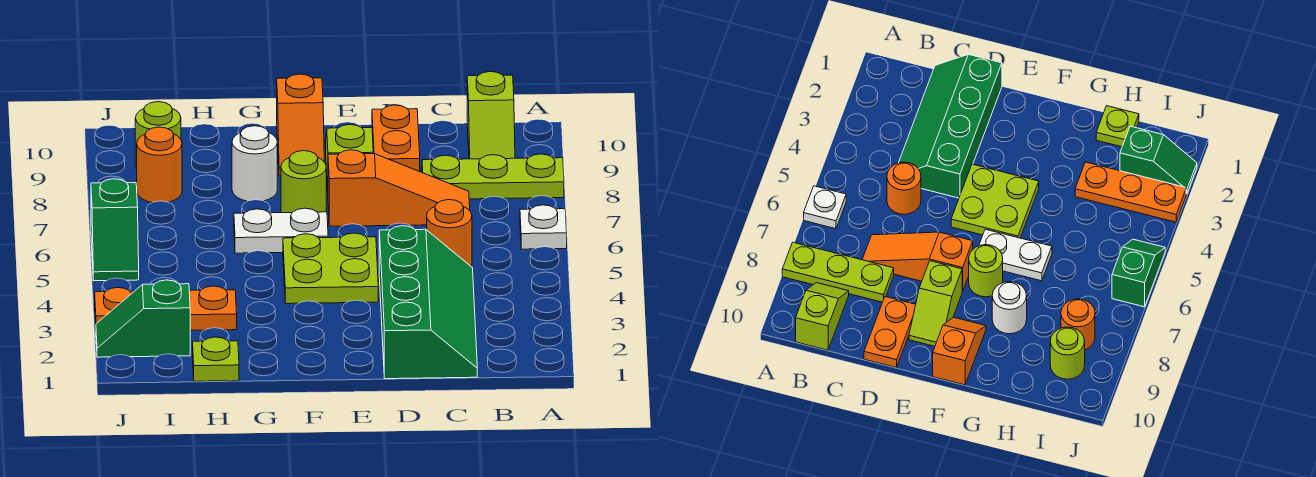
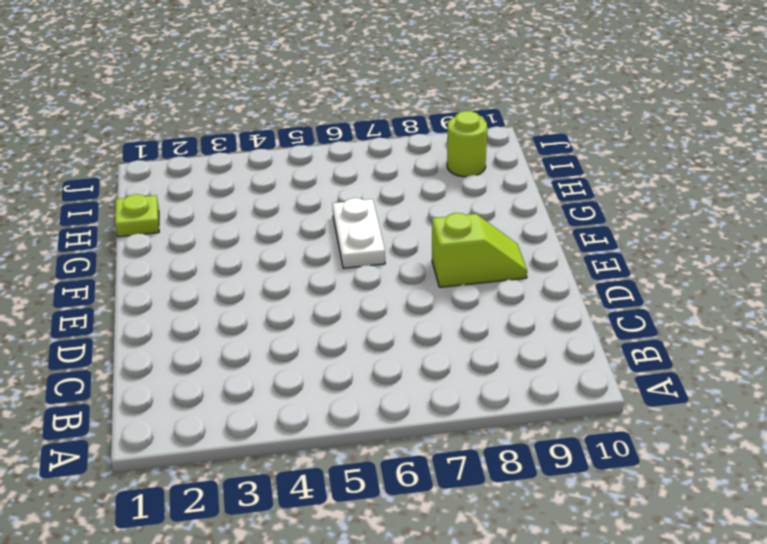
none -> white plate A6 level 1
none -> lime plate A8:C8 level 1
none -> lime slope B9:B10 level 1 top 10

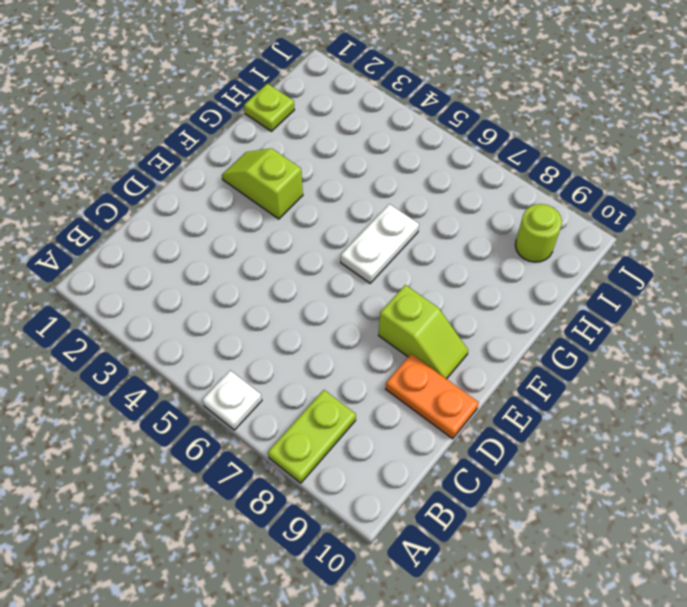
lime plate A8:B8 level 1 -> lime plate A8:C8 level 1
lime slope F2:F3 level 1 top 3 -> lime slope B9:B10 level 1 top 10
none -> green slope C1:D4 level 1 top D
none -> orange round brick C5 level 1
none -> orange slope C7:E7 level 1 top E

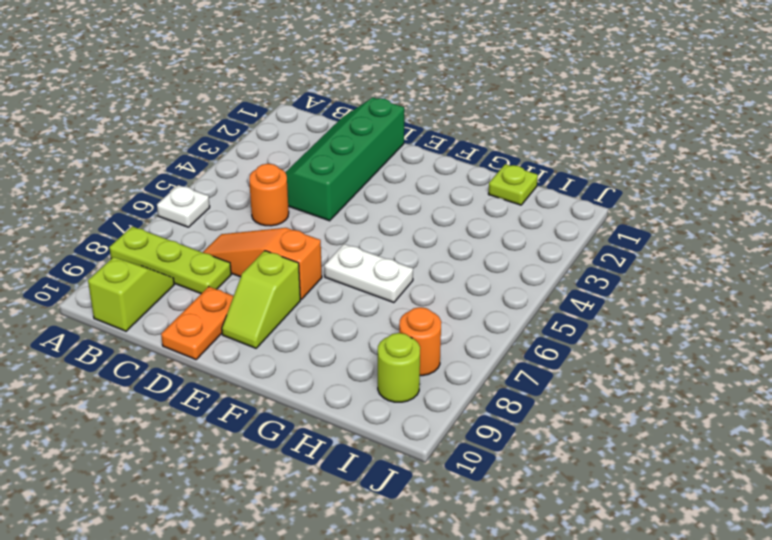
none -> lime plate E4:F5 level 1
none -> lime round brick F7 level 1
none -> orange slope F9:F10 level 1 top 10

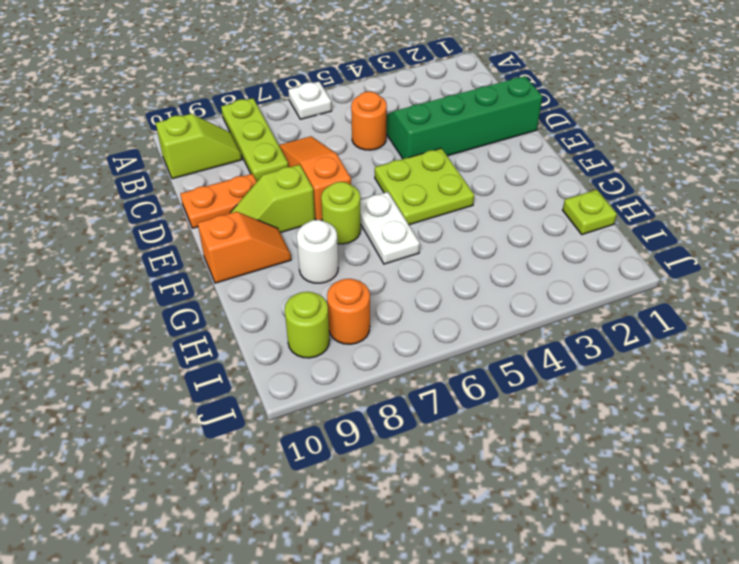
none -> orange plate H3:J3 level 1
none -> green slope I2:J2 level 1 top I
none -> green slope J5:J6 level 1 top 6

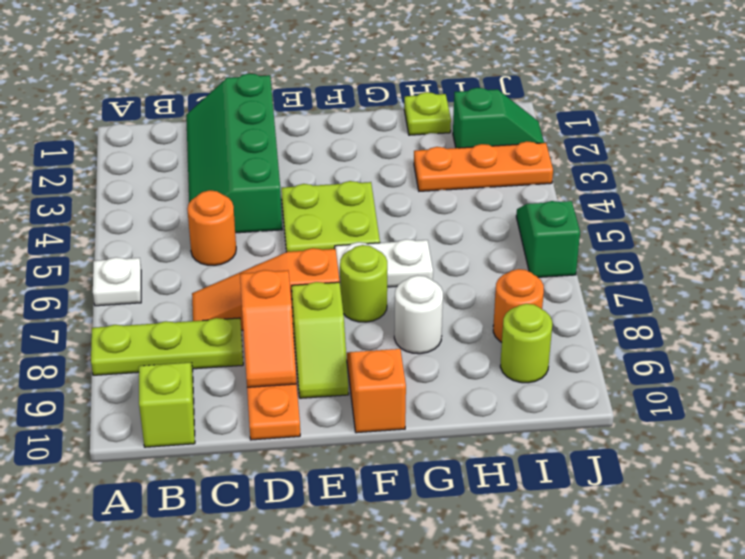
orange slope D8:D9 level 2 top 8 -> none

